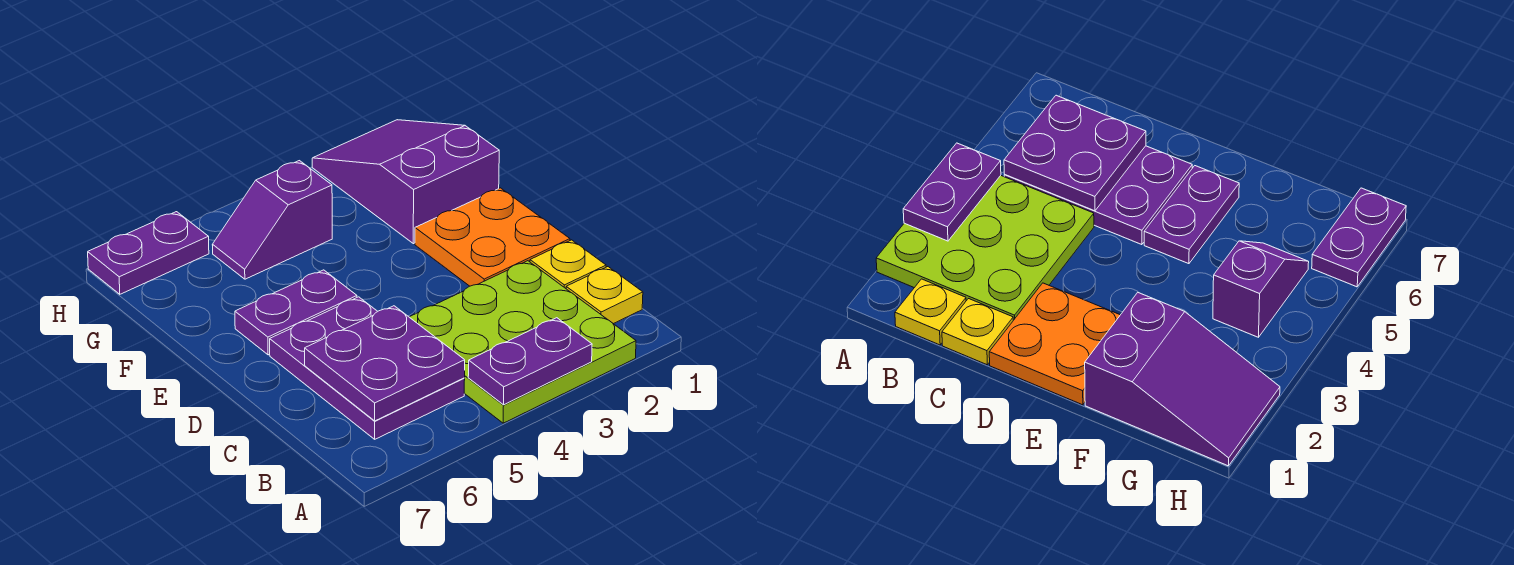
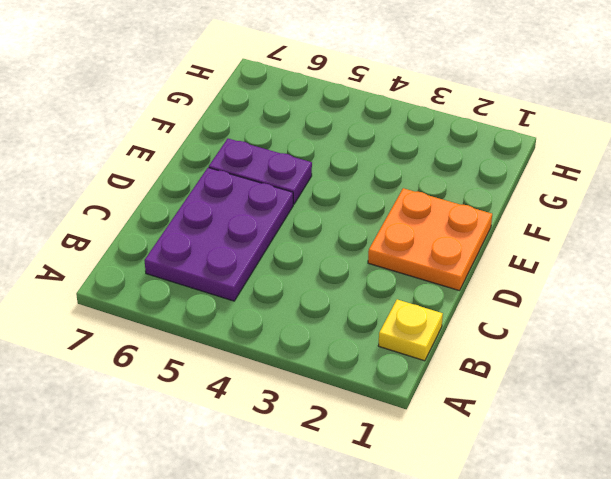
none -> lime plate A2:C4 level 1
none -> yellow plate C1 level 1

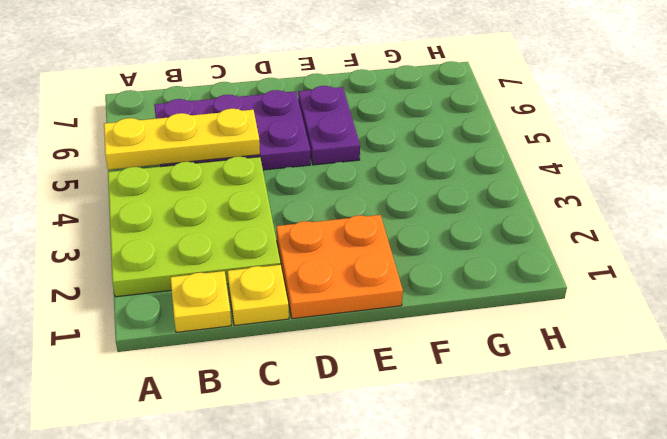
yellow plate A5:C5 level 2 -> purple plate B5:C6 level 2
none -> purple slope F1:H2 level 1 top F
none -> purple slope G4:G5 level 1 top 4

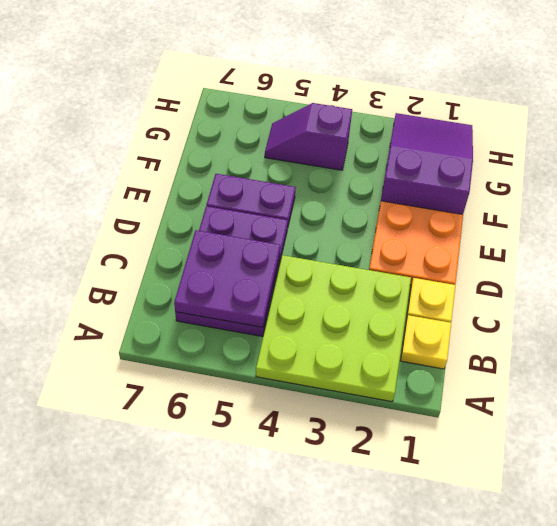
none -> purple plate H6:H7 level 1
none -> purple plate A3:A4 level 2

